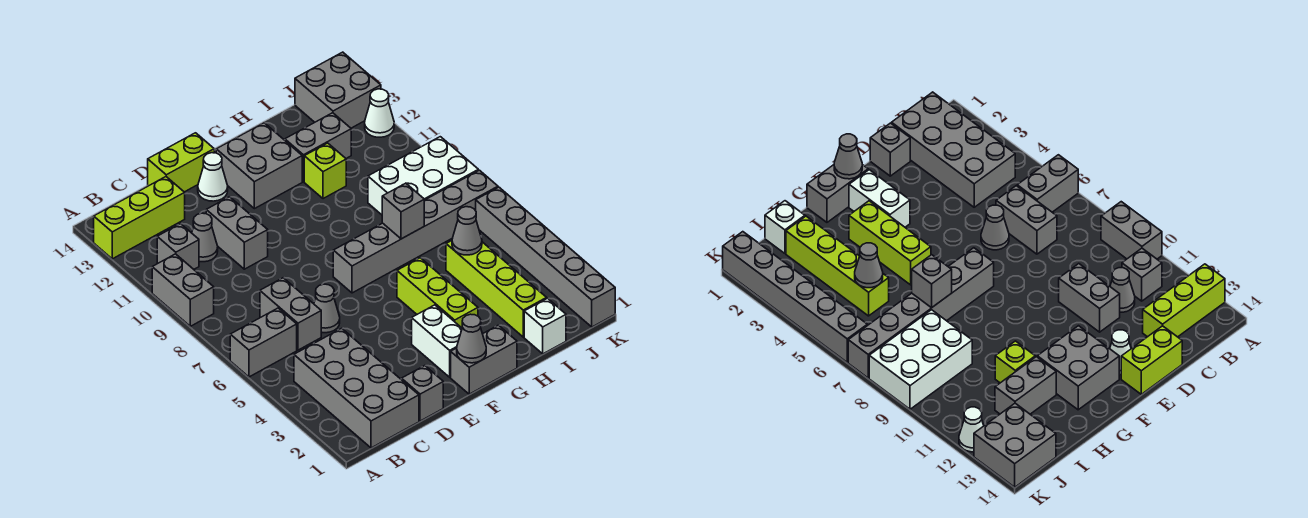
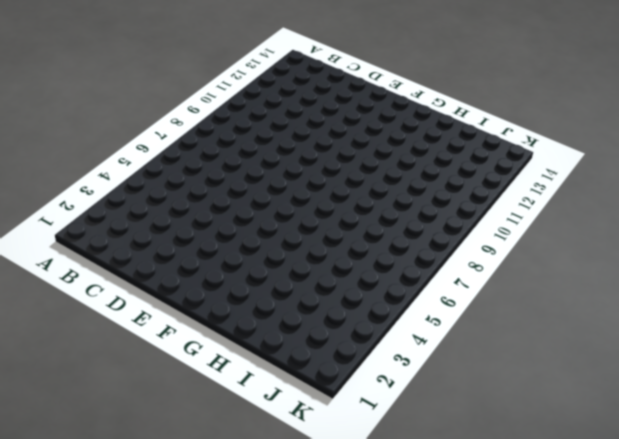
none -> grey brick A6:B6 level 1
none -> grey brick A9:A10 level 1
none -> lime brick A13:C13 level 1

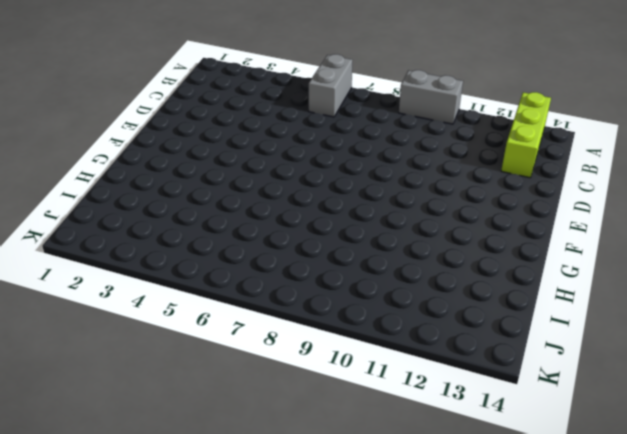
none -> grey brick B1:C4 level 1
none -> grey brick B11 level 1
none -> grey brick C6:C7 level 1

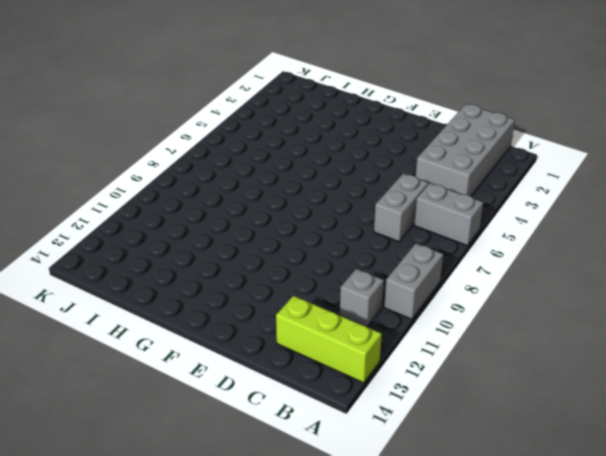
none -> grey cone C11 level 1
none -> grey brick D1 level 1
none -> grey cone D6 level 1

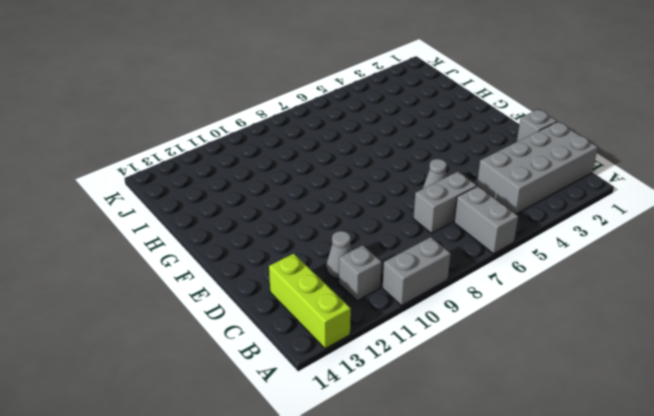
none -> grey brick D10:D11 level 1
none -> lime brick D14:E14 level 1
none -> white cone E13 level 1

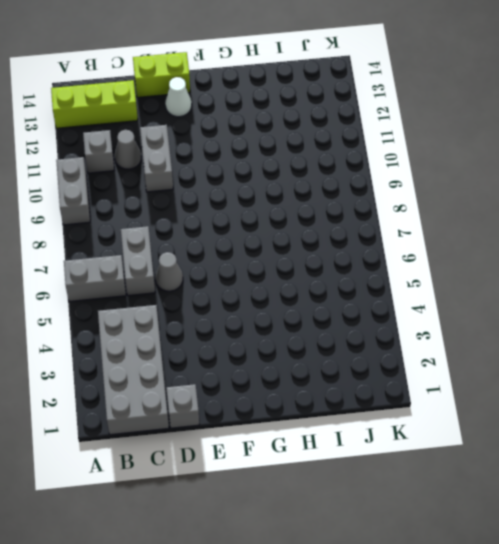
none -> grey brick F1:G1 level 1
none -> white brick F2:F3 level 1
none -> grey brick F7:K7 level 1

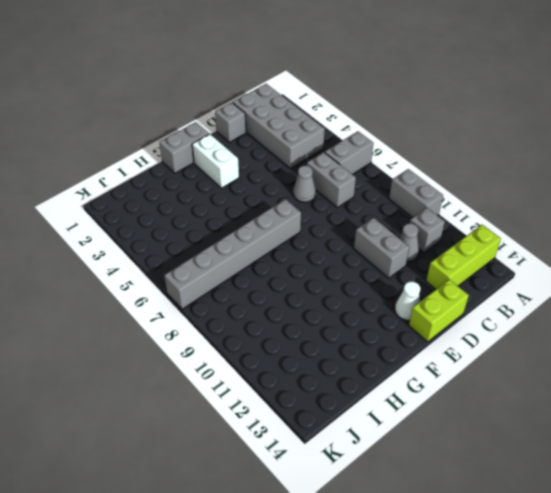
none -> grey brick F12:G13 level 1
none -> lime brick G3:G5 level 1
none -> lime brick H11 level 1

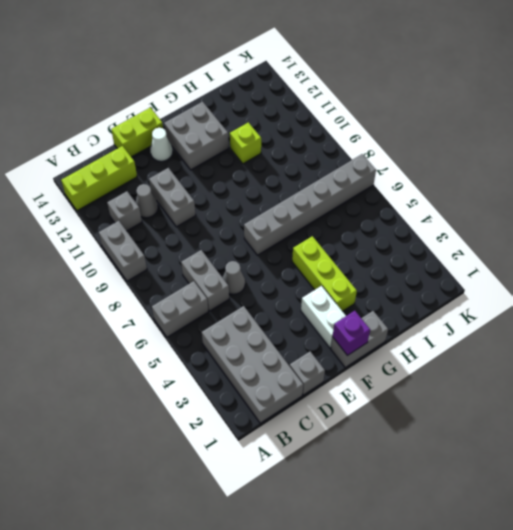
purple brick F1 level 2 -> grey cone F1 level 2
none -> grey brick H12:I12 level 1
none -> white brick I1 level 1
none -> lime brick I2:I5 level 1

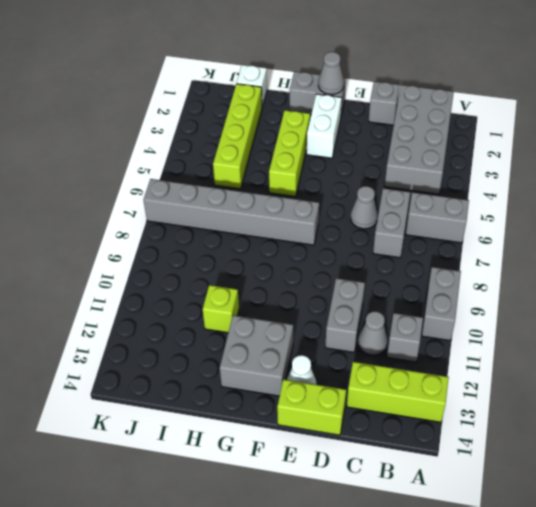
none -> grey brick H12:I12 level 1
none -> white brick I8:K9 level 1
none -> grey brick J13:K14 level 1

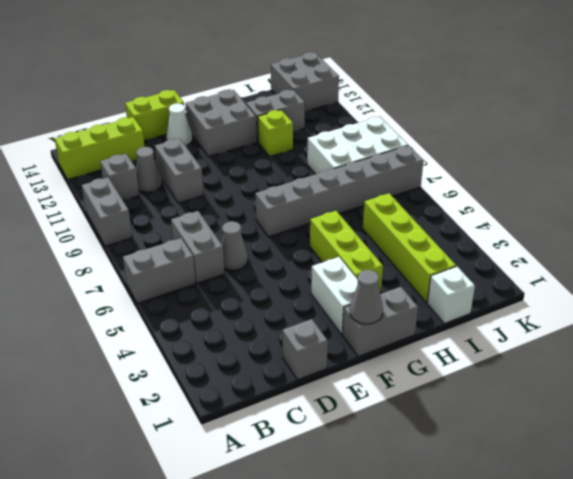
none -> grey brick B1:C4 level 1
none -> grey brick K1:K6 level 1
none -> white cone K12 level 1

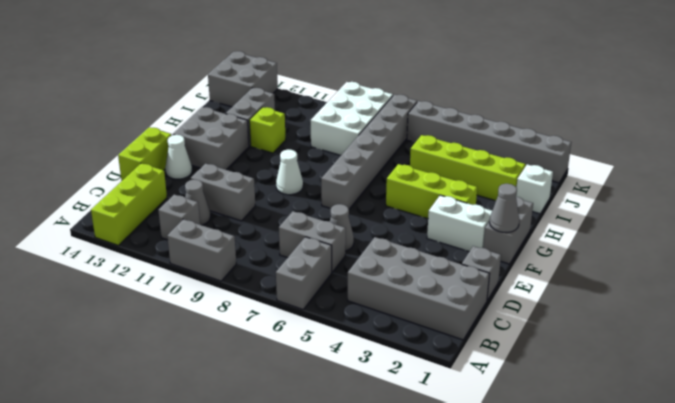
white cone F9 level 1 -> white cone K12 level 1
none -> grey brick H7 level 2
none -> grey cone I5 level 2

